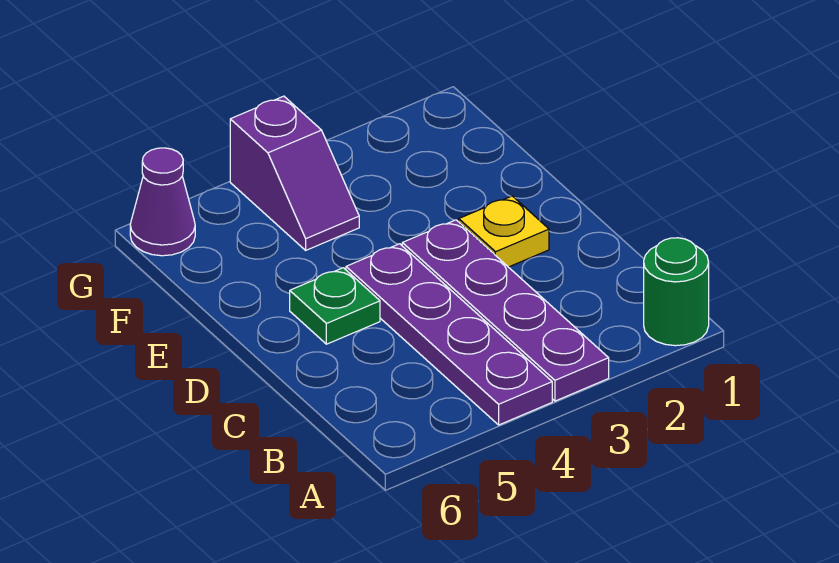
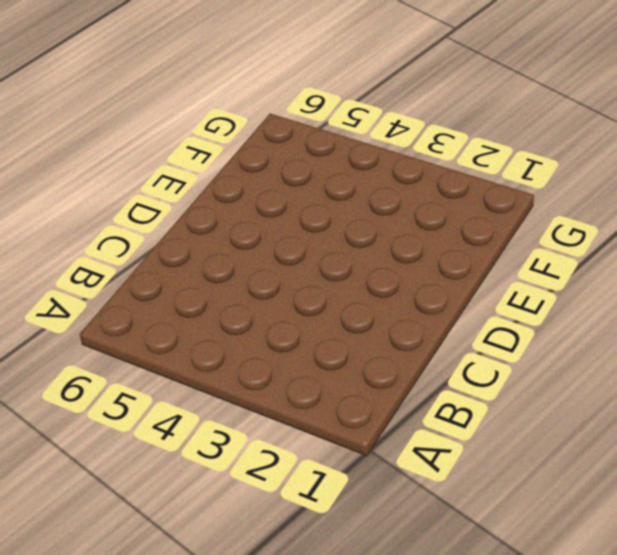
none -> green round brick A1 level 1
none -> purple plate A3:D3 level 1

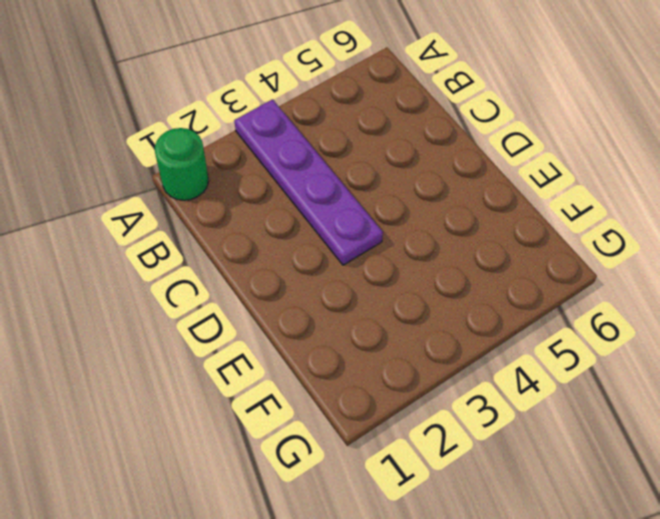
none -> purple plate A4:D4 level 1
none -> yellow plate D2 level 1

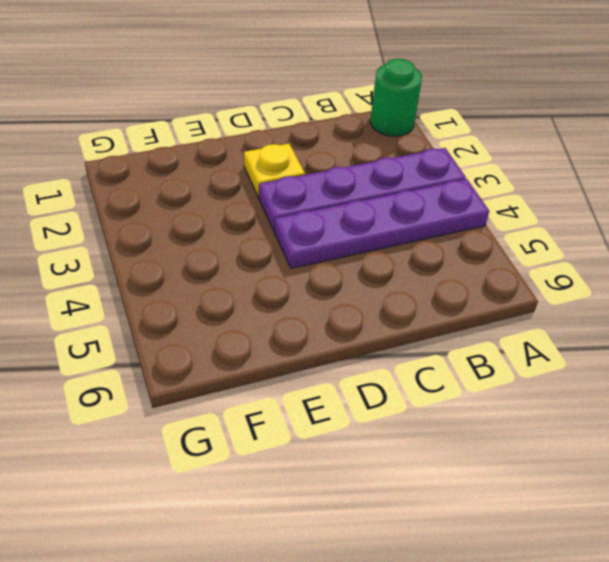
none -> green plate D5 level 1
none -> purple slope F4:G4 level 1 top G

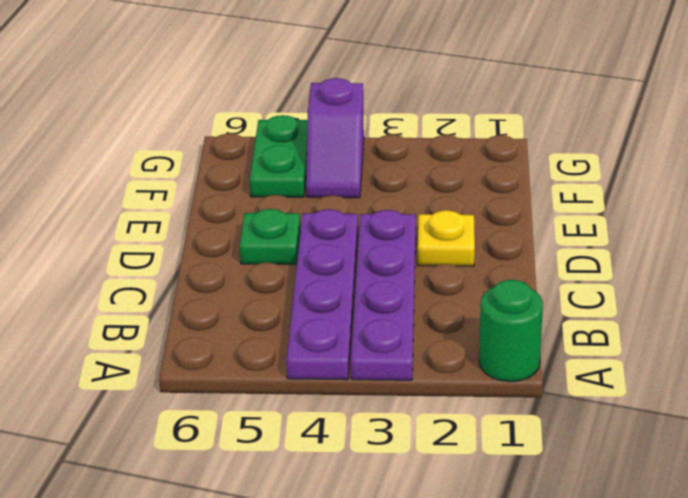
green plate F5:G5 level 1 -> none
none -> purple cone G6 level 1

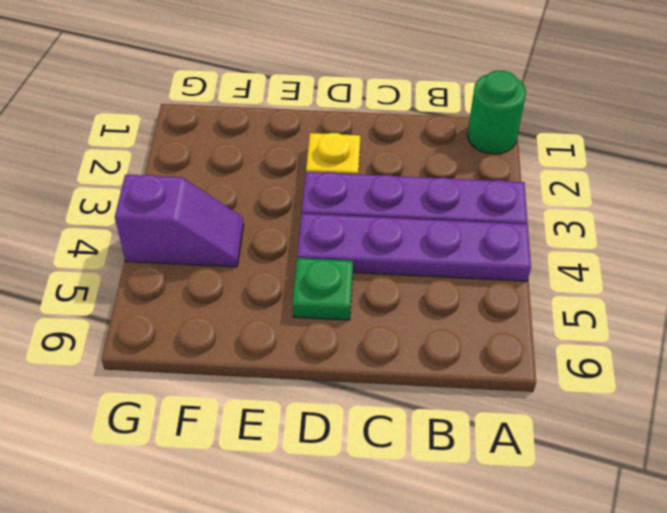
none -> purple cone G6 level 1

